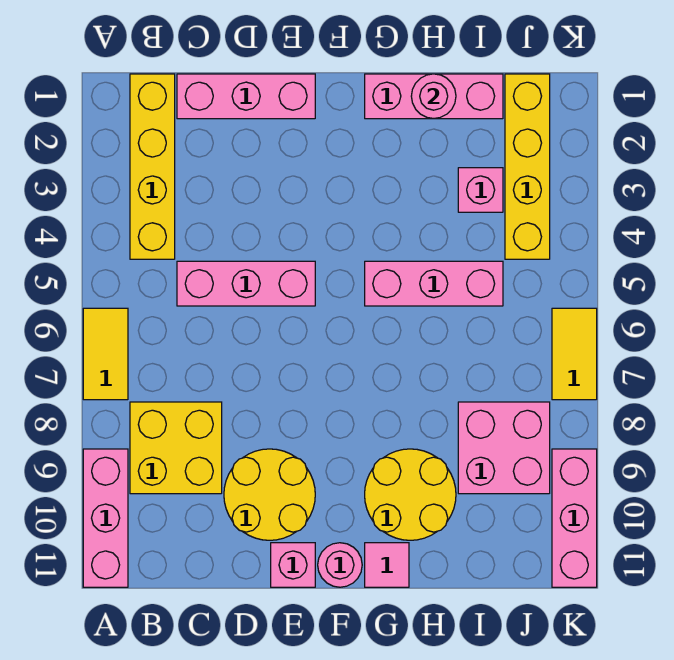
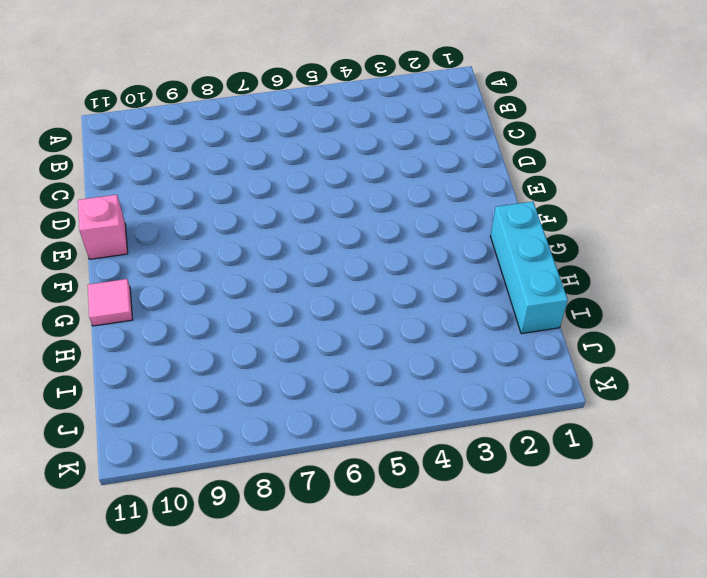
cyan brick G1:I1 level 1 -> pink brick G1:I1 level 1
none -> yellow tile A6:A7 level 1
none -> pink brick A9:A11 level 1
none -> yellow brick B1:B4 level 1

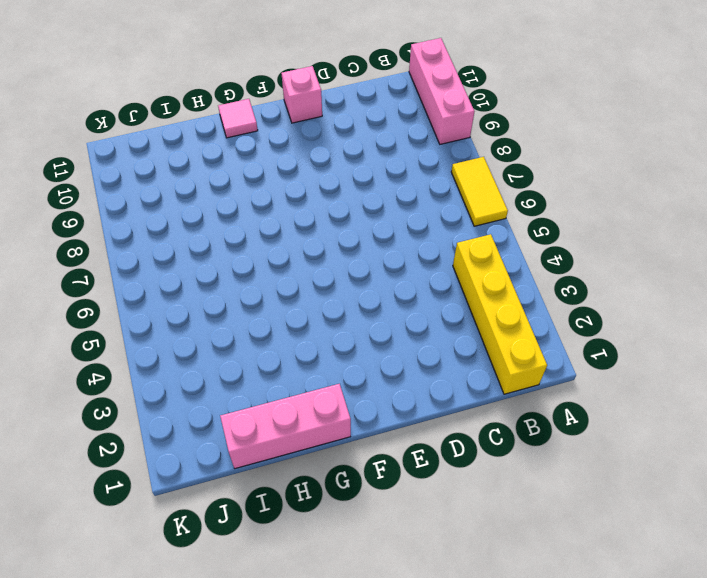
none -> yellow brick B8:C9 level 1
none -> pink brick C1:E1 level 1
none -> pink brick C5:E5 level 1

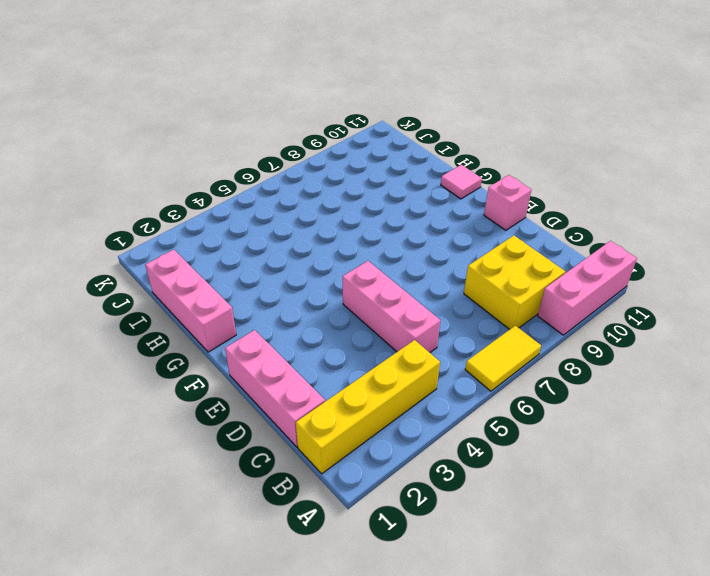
none -> yellow round brick D9:E10 level 1
none -> pink round brick F11 level 1
none -> pink brick G5:I5 level 1

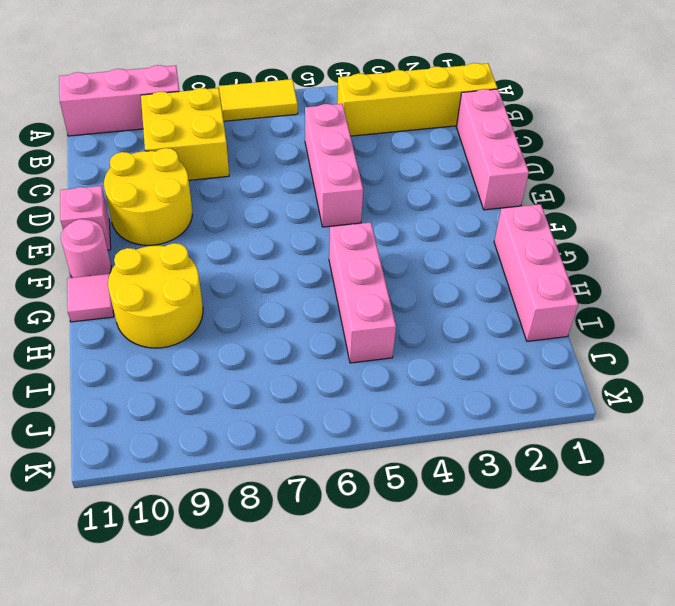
none -> pink brick I3 level 1
none -> pink brick I8:J9 level 1
none -> yellow brick J1:J4 level 1

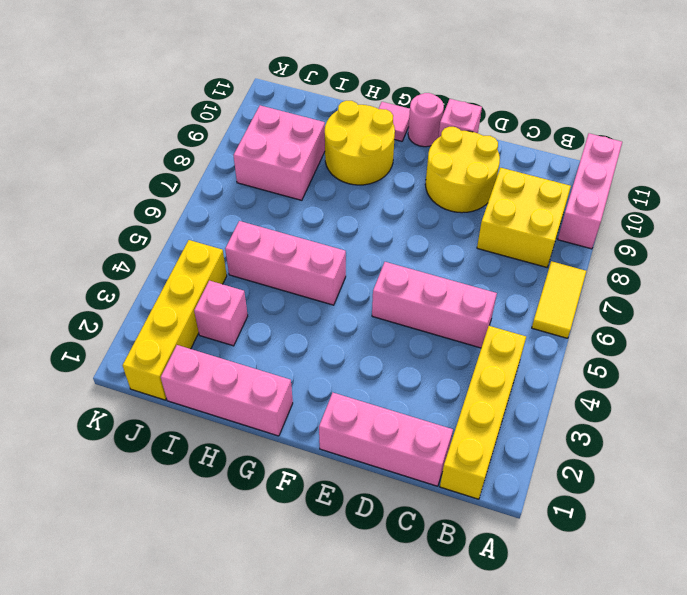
none -> yellow tile K6:K7 level 1
none -> pink brick K9:K11 level 1
none -> pink round brick H1 level 2

